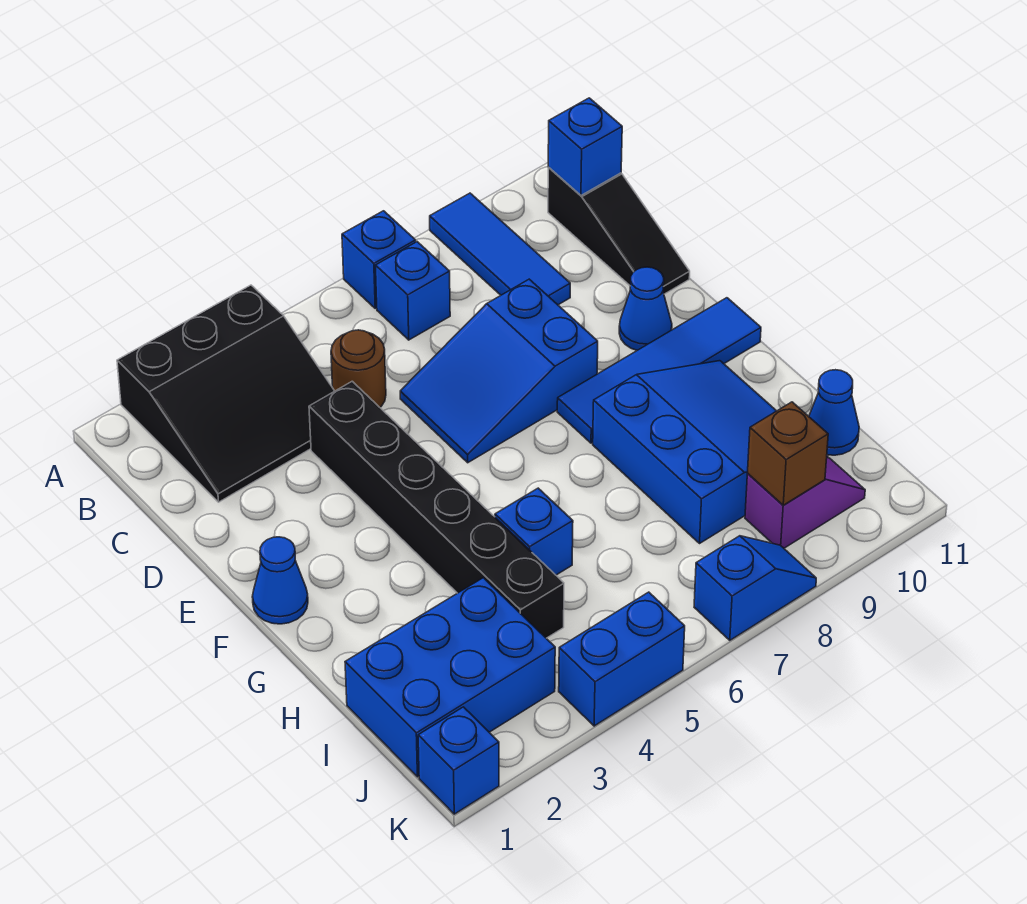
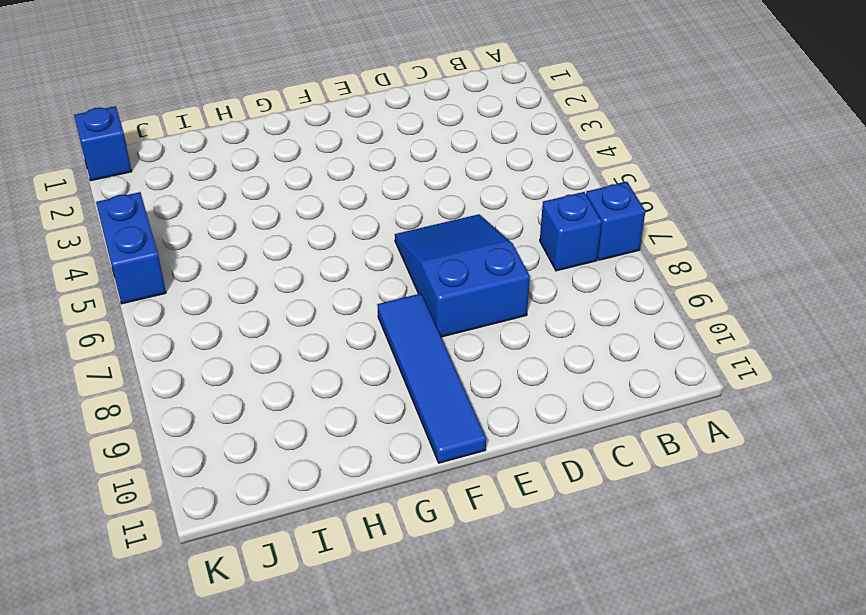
none -> black slope A2:C4 level 1 top A
none -> blue tile A9:C9 level 1
none -> black slope B11:D11 level 1 top B

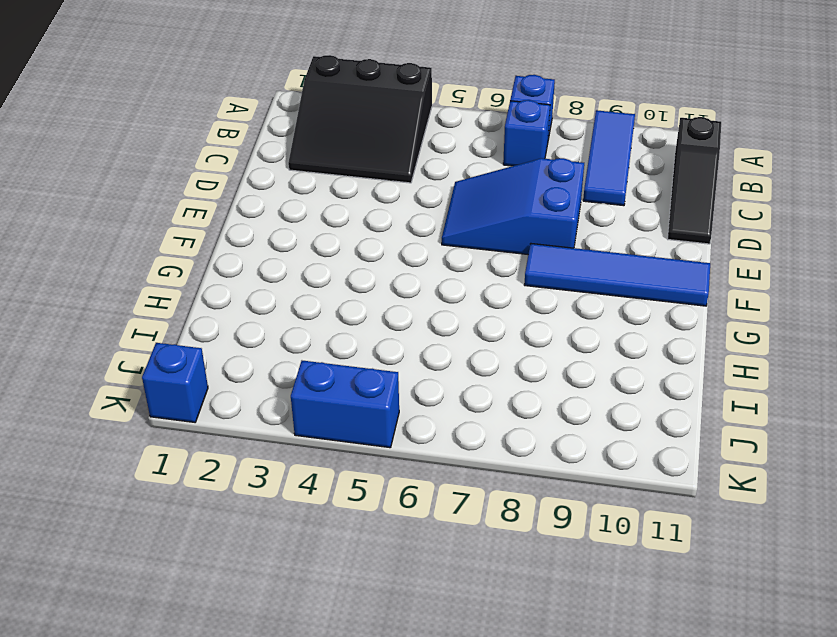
none -> brown round brick C5 level 1
none -> black brick D4:I4 level 1
none -> blue cone E10 level 1

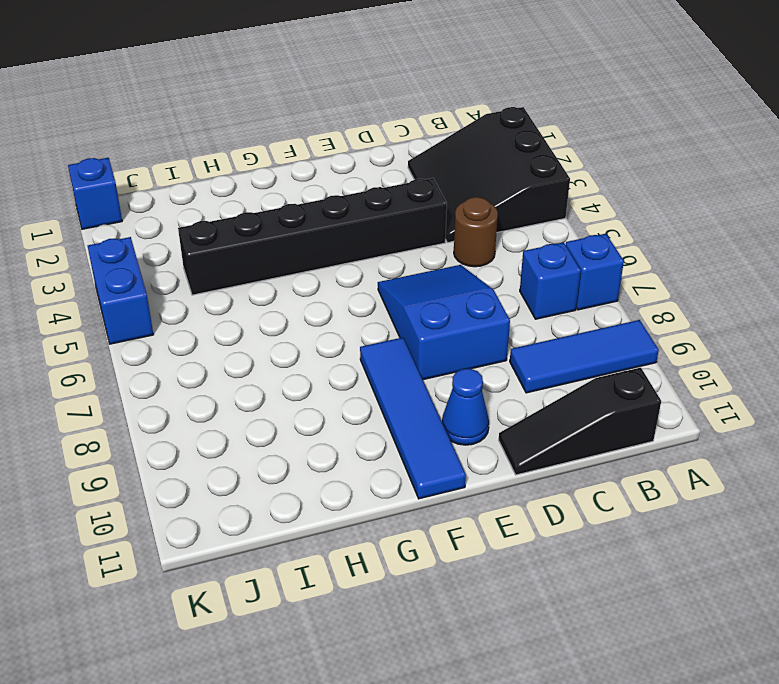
none -> blue cone F1 level 1
none -> blue slope G8:I10 level 1 top 8
none -> blue brick H5 level 1

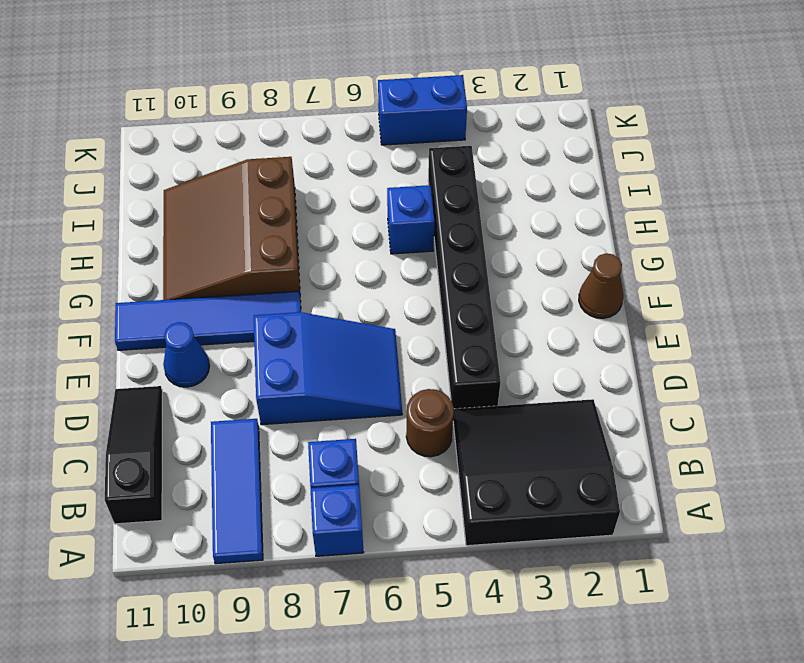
brown cone F1 level 1 -> blue cone F1 level 1
brown slope G8:I10 level 1 top 8 -> blue slope G8:I10 level 1 top 8
none -> blue brick I1:J3 level 1
none -> blue cone I11 level 1
none -> purple slope J9:J10 level 1 top 9

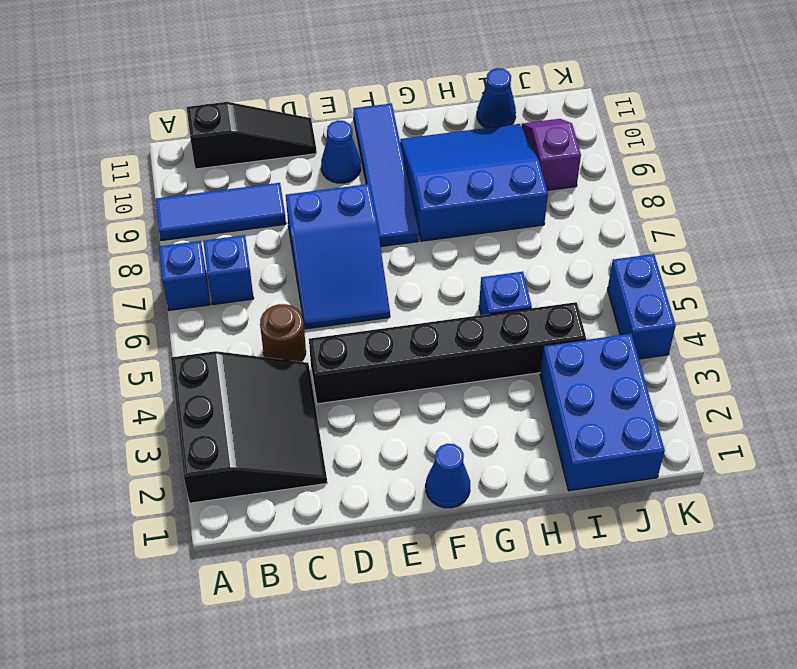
none -> blue brick K1 level 1
none -> blue slope K7:K8 level 1 top 7
none -> blue brick B11 level 2

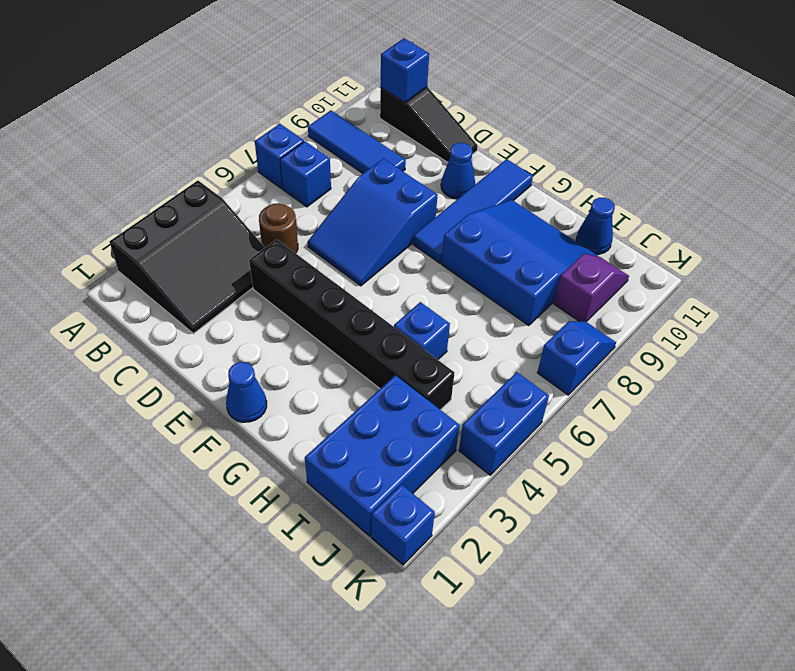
none -> brown brick J9 level 2

